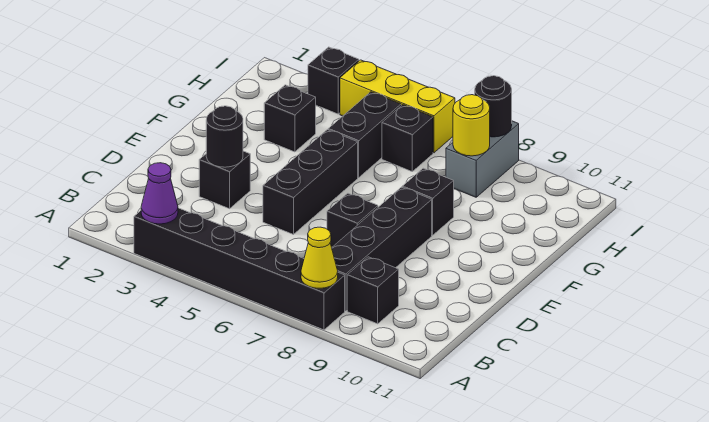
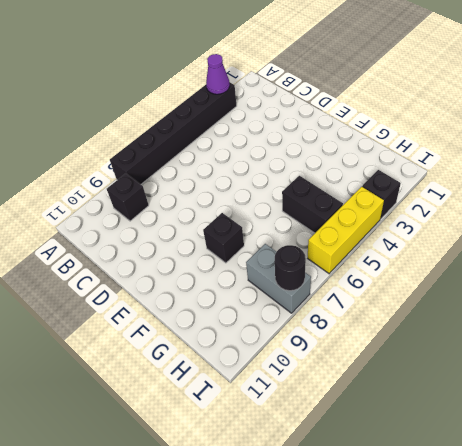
none -> black brick B8:E8 level 1
none -> black brick D3 level 1
none -> black brick D5:F5 level 1

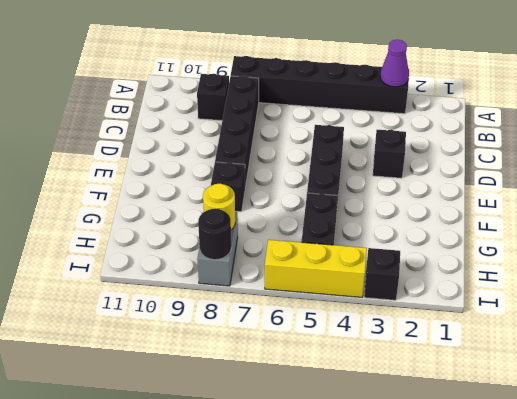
none -> black brick D7 level 1
none -> black brick G3 level 1
none -> black brick H6 level 1

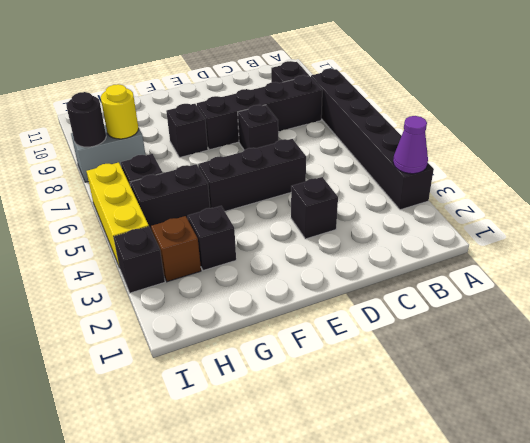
brown brick H3 level 1 -> none
none -> yellow cone A8 level 2
none -> black round brick D3 level 2

